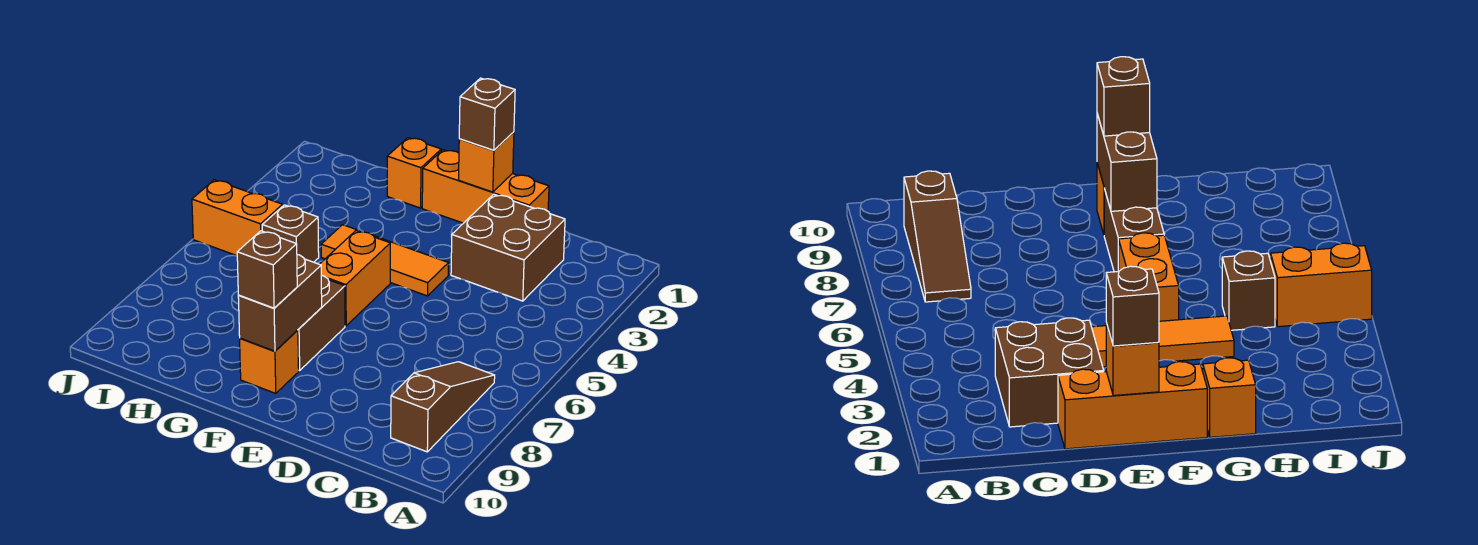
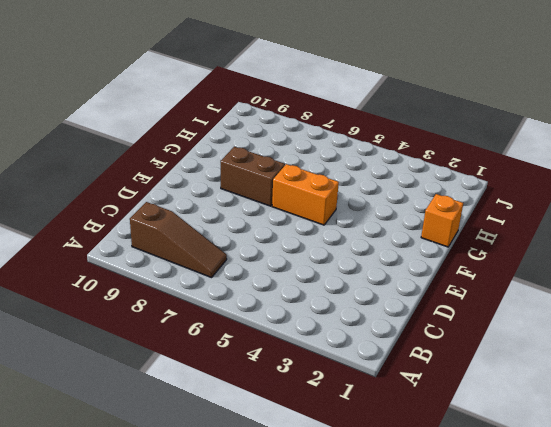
none -> brown brick C2:D3 level 1
none -> orange brick D1:F1 level 1
none -> orange tile E4:G4 level 1

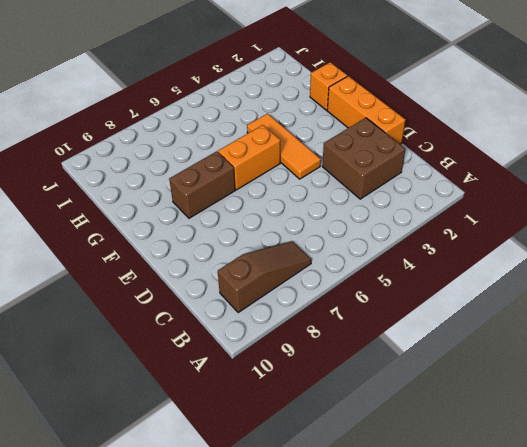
none -> orange brick F9 level 1
none -> brown brick H5 level 1
none -> orange brick I5:J5 level 1

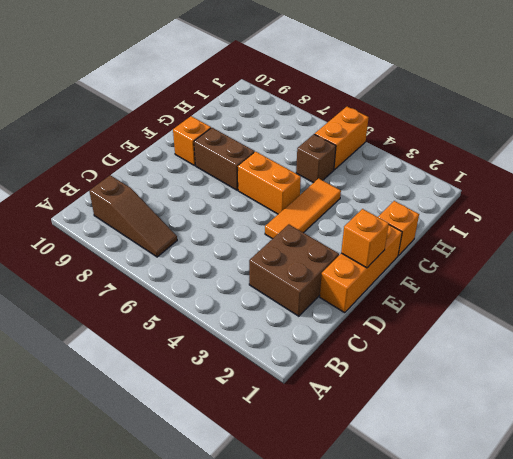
none -> brown brick F8:F9 level 2
none -> brown brick E1 level 3
none -> brown brick F9 level 3

